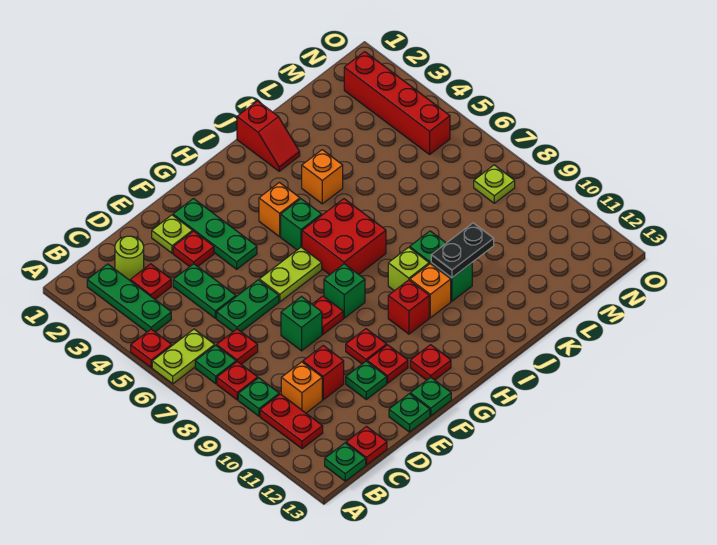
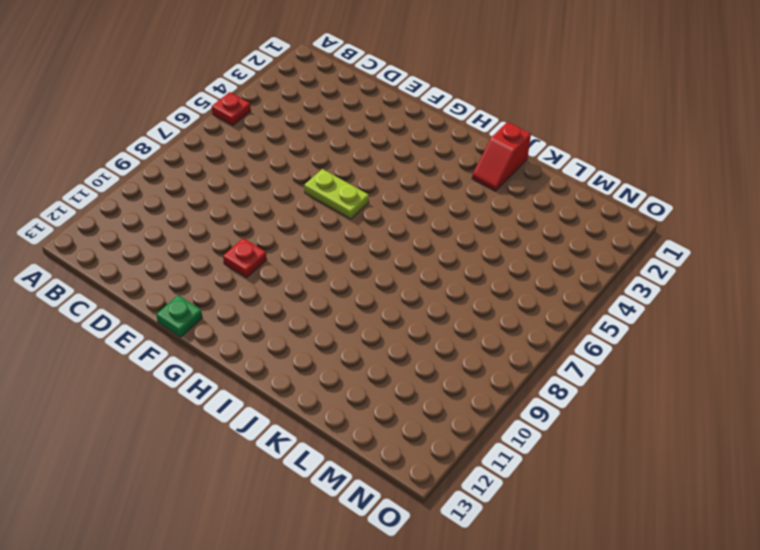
none -> lime plate A6:B6 level 1
none -> green plate B2:B4 level 1
none -> green plate B7 level 1
none -> red plate B8 level 1

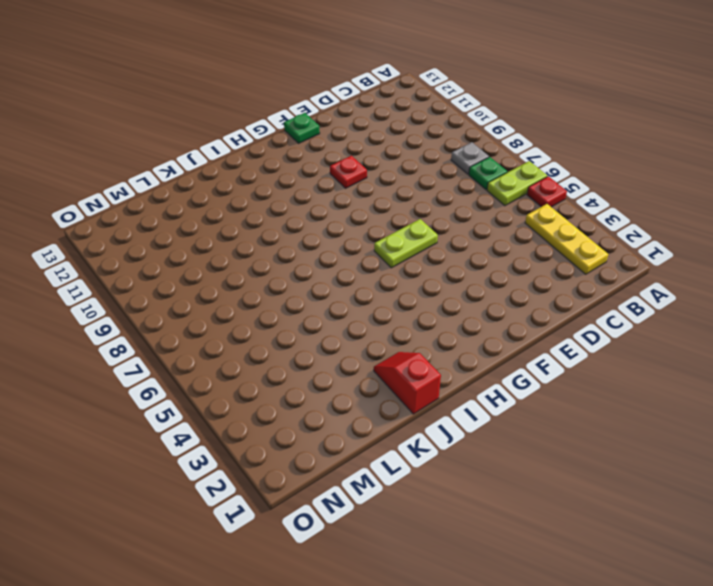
yellow plate B2:B4 level 1 -> green plate B2:B4 level 1
grey plate B8 level 1 -> red plate B8 level 1
none -> green plate B9 level 1
none -> red plate B10:B11 level 1
none -> green plate B13 level 1
none -> lime round brick C2 level 1

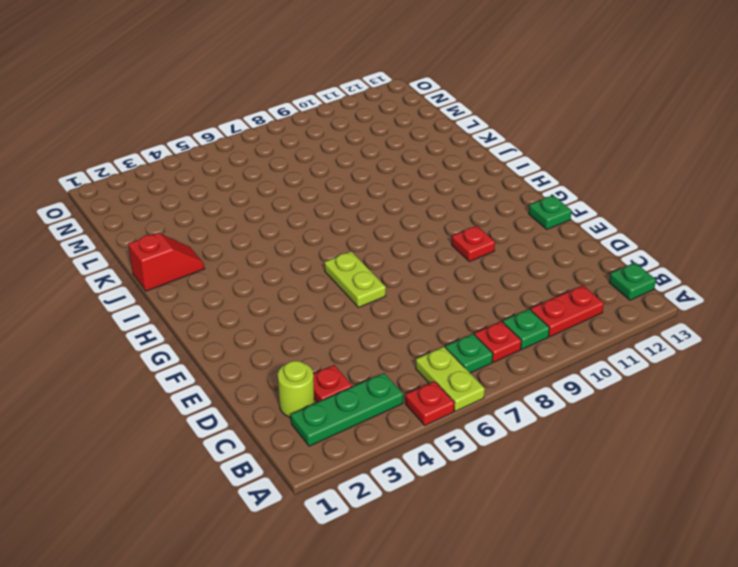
none -> red plate C7 level 1
none -> orange brick C10 level 1
none -> red plate C13 level 1
none -> green plate D4:D5 level 1

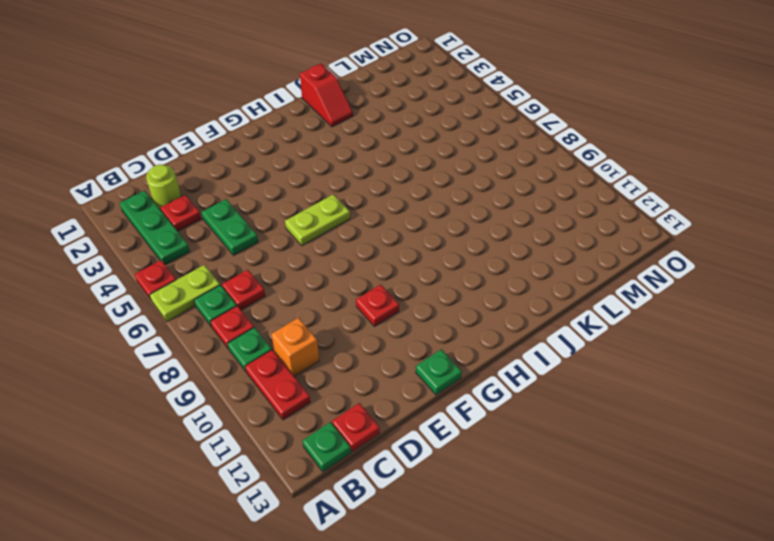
none -> green plate D6:E6 level 1
none -> red brick D10 level 1
none -> lime plate E2 level 1
none -> red plate E3 level 1

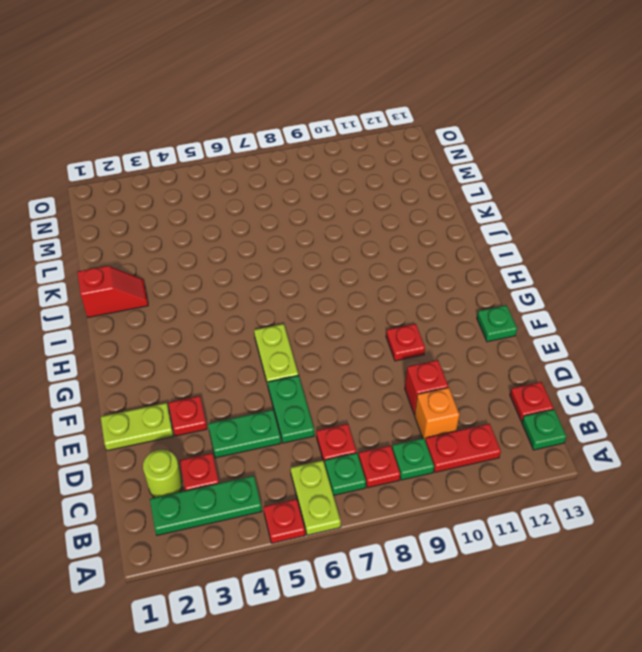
lime plate E1:E2 level 1 -> lime plate E2 level 1
none -> green brick E8 level 1
none -> green plate E11 level 1
none -> green plate E13 level 1
none -> green plate F2:F4 level 1

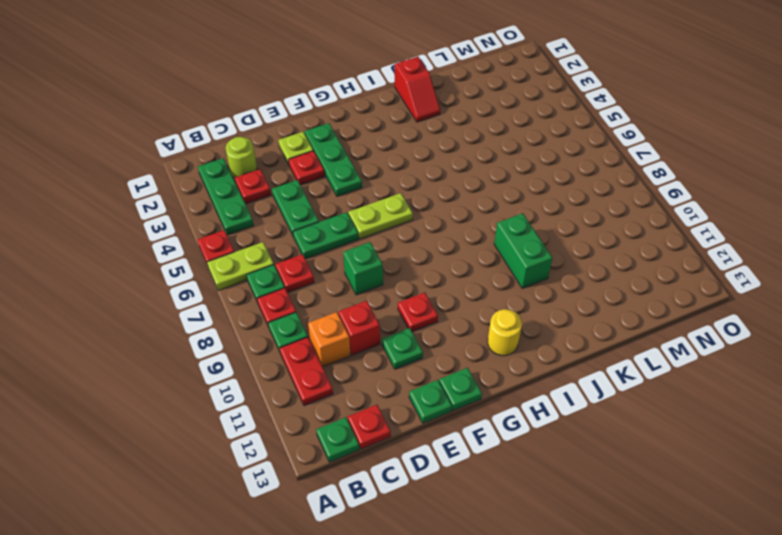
yellow round brick H12 level 1 -> none
none -> red plate F8 level 1
none -> red plate F11 level 1
none -> green brick G8 level 1
none -> red plate G12 level 1

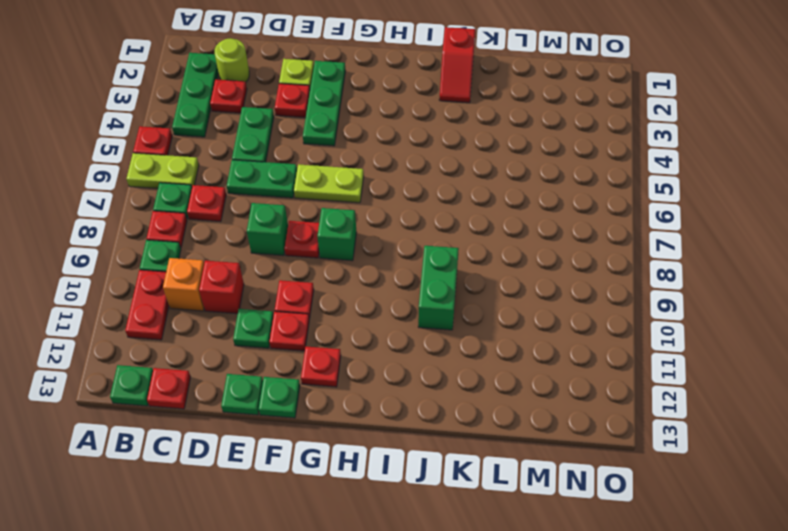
none -> orange brick H4 level 1
none -> green brick H5 level 1
none -> red brick H6:I7 level 1
none -> red brick H10 level 1

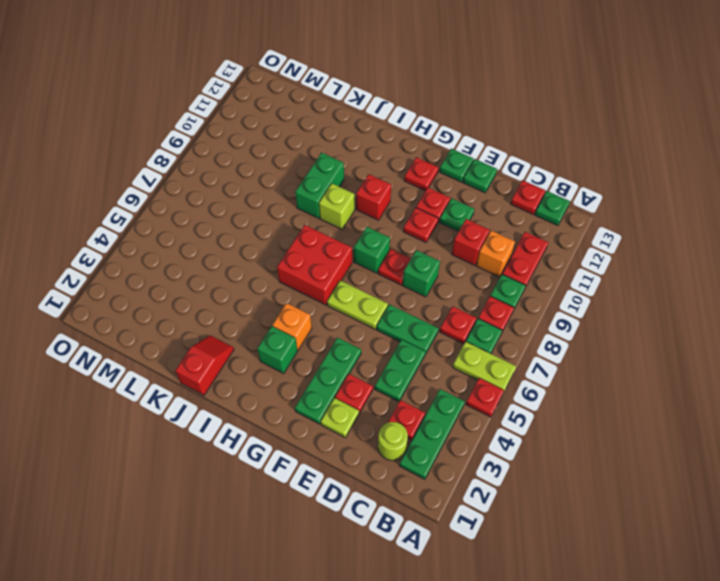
green brick H3 level 1 -> green brick H5 level 1
none -> orange brick I10 level 1
none -> orange brick J4 level 1
none -> red brick N2:N5 level 1
none -> lime plate N8 level 1

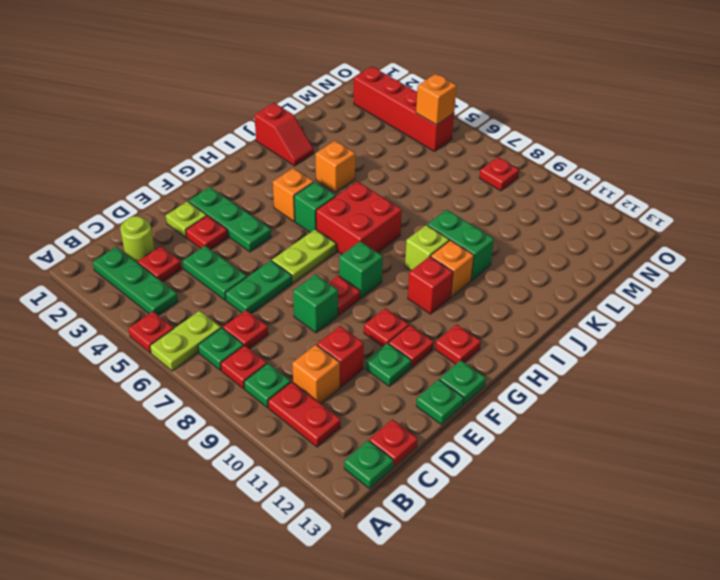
orange brick N5 level 2 -> none
red plate N8 level 1 -> lime plate N8 level 1
none -> black plate J10:K10 level 2

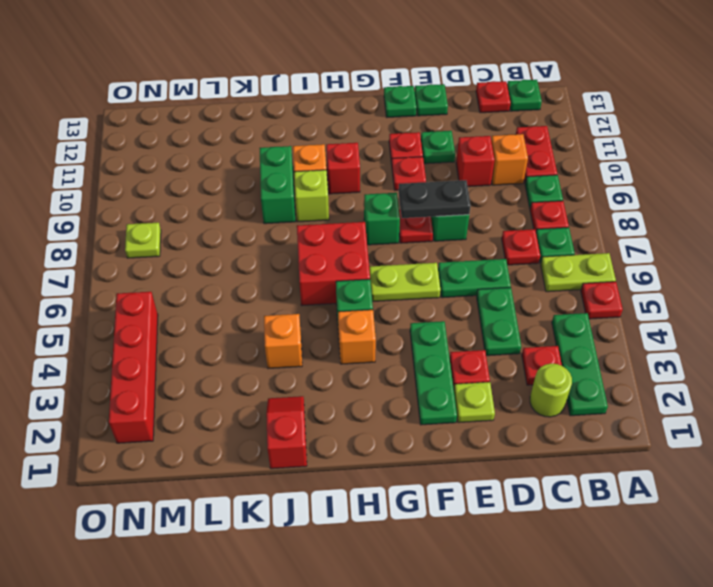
black plate E8:F8 level 2 -> black plate J10:K10 level 2
none -> red plate G12 level 1

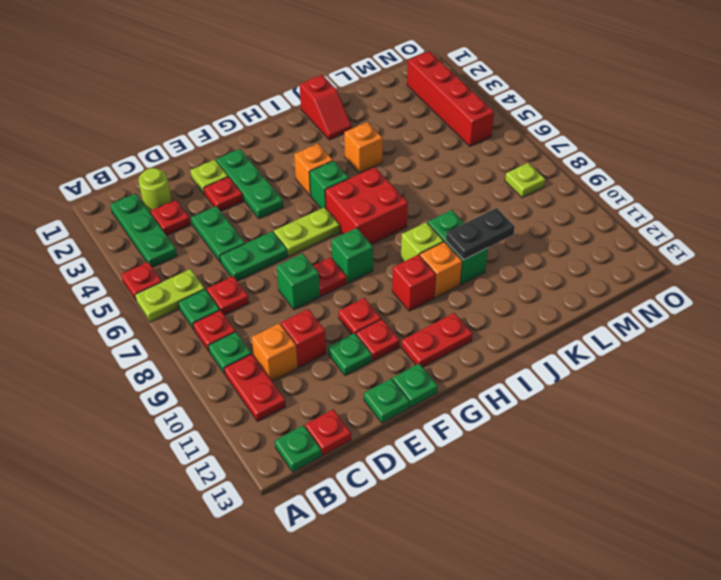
red plate G12:H12 level 1 -> red plate G12 level 1

